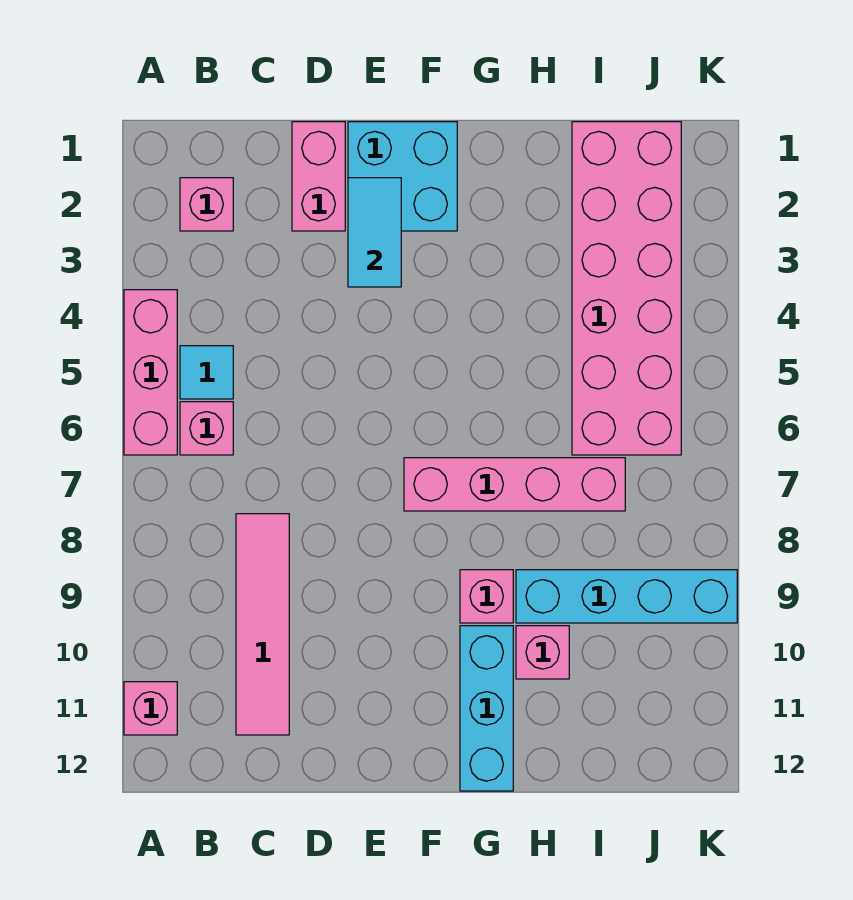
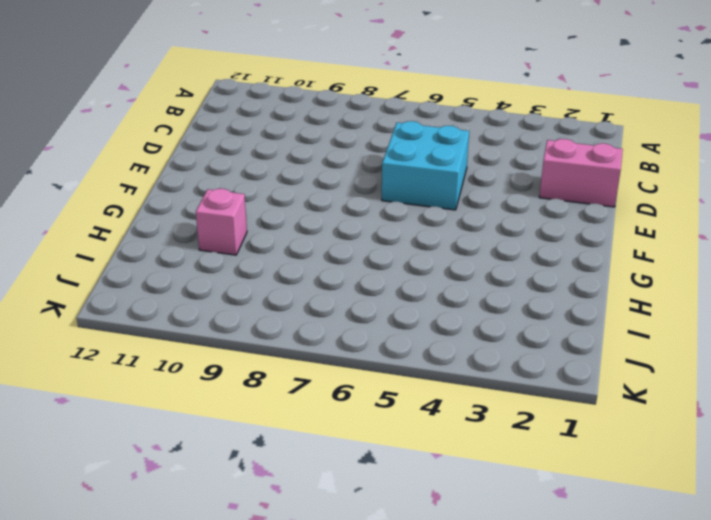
cyan brick D5:E6 level 1 -> cyan brick E1:F2 level 1
none -> pink brick A4:A6 level 1
none -> pink brick A11 level 1
none -> pink brick B2 level 1

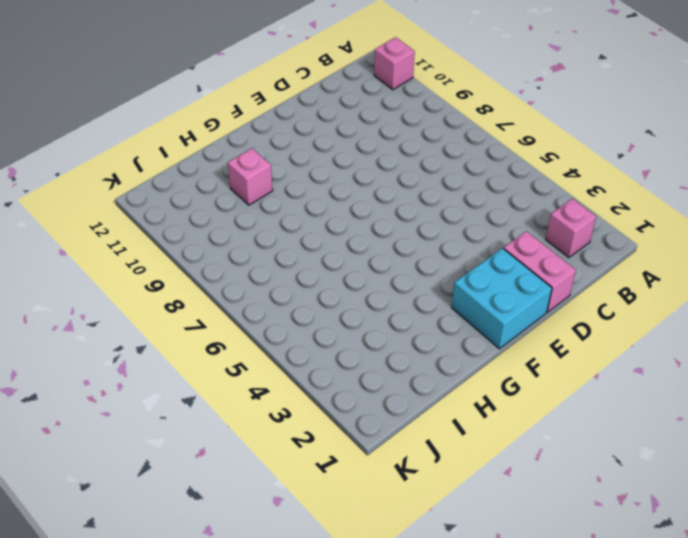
none -> pink brick A4:A6 level 1
none -> cyan tile B5 level 1
none -> pink brick B6 level 1

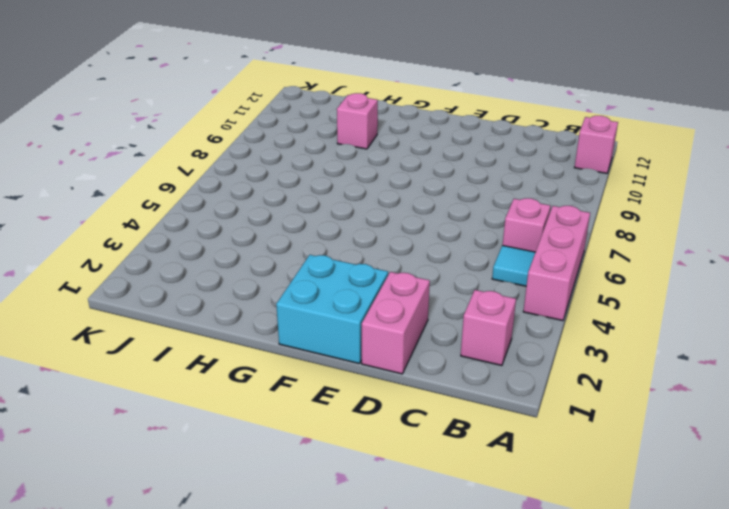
none -> pink tile C8:C11 level 1
none -> pink brick F7:I7 level 1
none -> pink brick G9 level 1

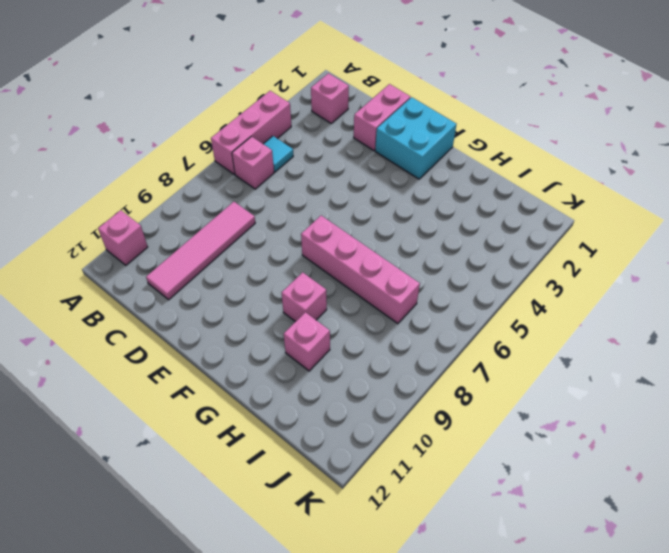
none -> cyan brick G10:G12 level 1
none -> cyan brick H9:K9 level 1
none -> pink brick I1:J6 level 1

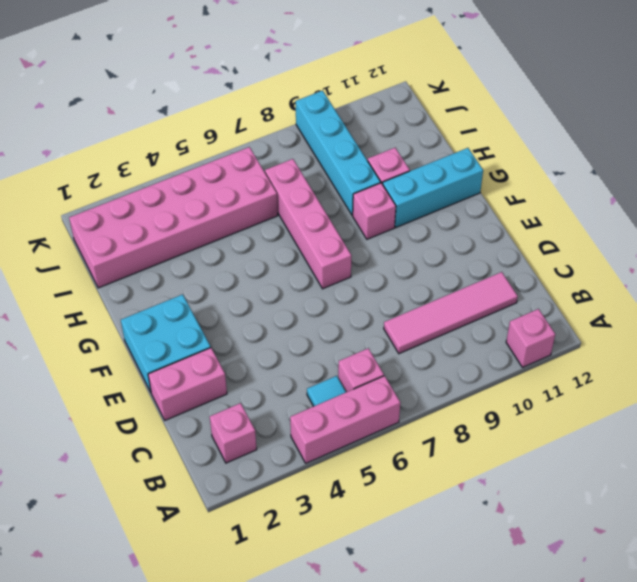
none -> cyan tile E2:E3 level 2

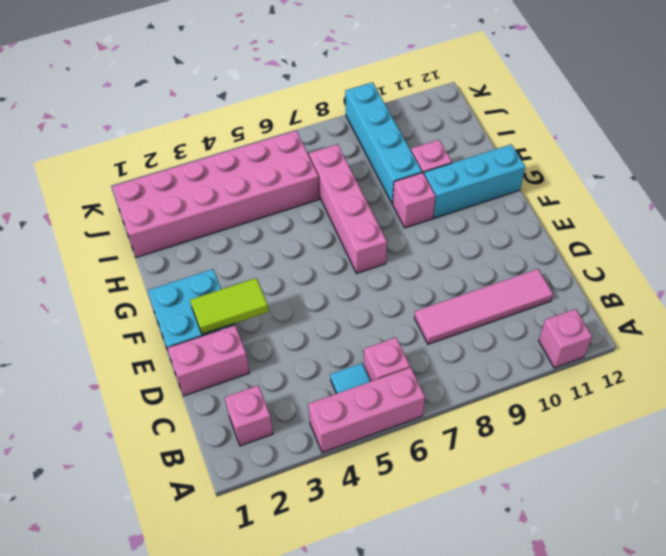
lime tile E2:E3 level 2 -> cyan tile E2:E3 level 2

